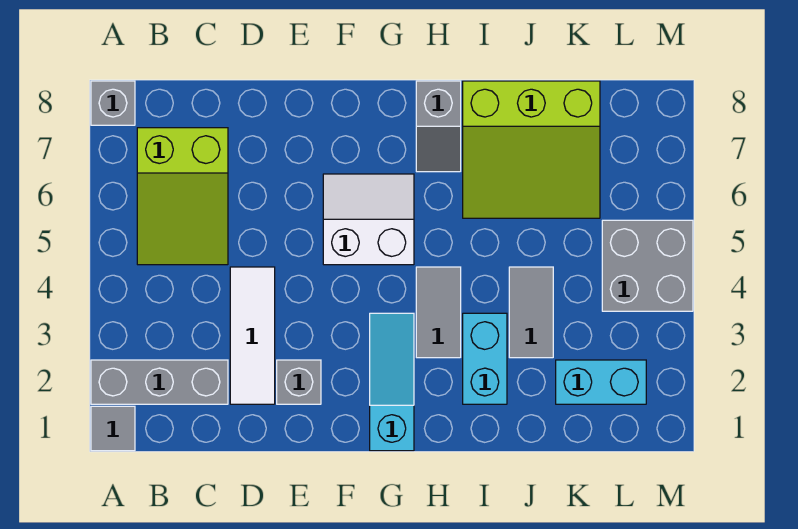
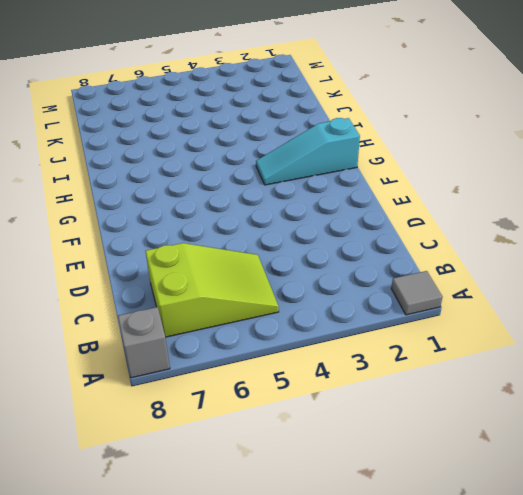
none -> grey brick A2:C2 level 1
none -> white tile D2:D4 level 1
none -> grey brick E2 level 1

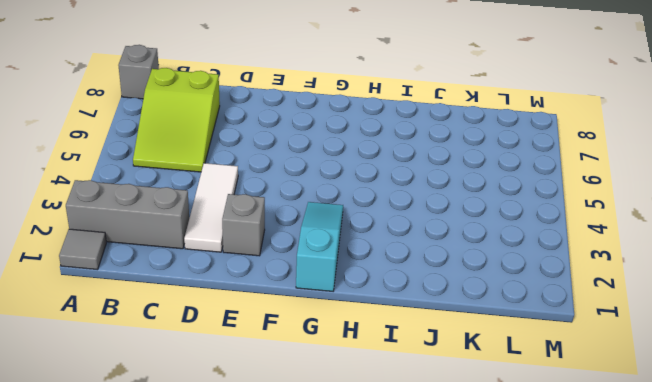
none -> white slope F5:G6 level 1 top 5
none -> grey tile H3:H4 level 1
none -> grey slope H7:H8 level 1 top 8

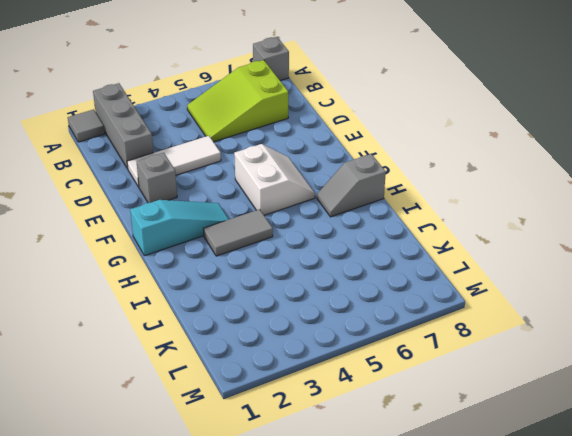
none -> cyan brick I2:I3 level 1
none -> lime slope I6:K8 level 1 top 8
none -> grey tile J3:J4 level 1

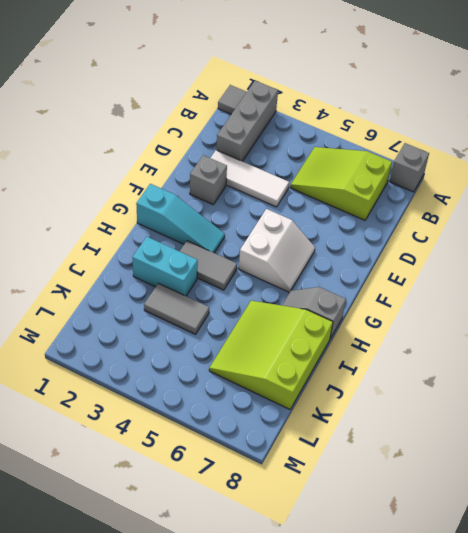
none -> cyan brick K2:L2 level 1
none -> grey brick L4:M5 level 1

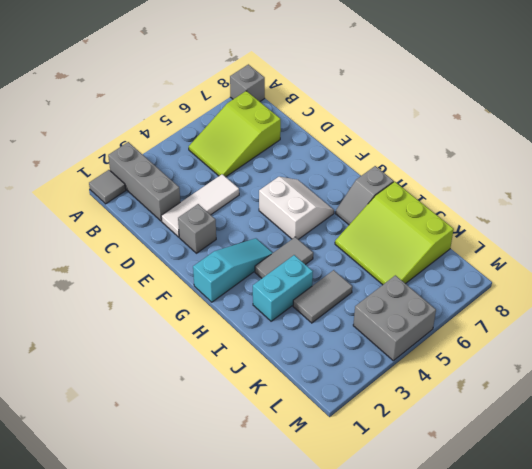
none -> cyan brick K2:L2 level 1

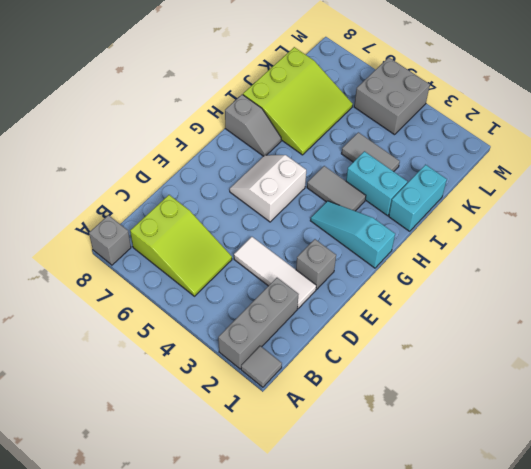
cyan brick I1:J1 level 1 -> cyan brick K2:L2 level 1

